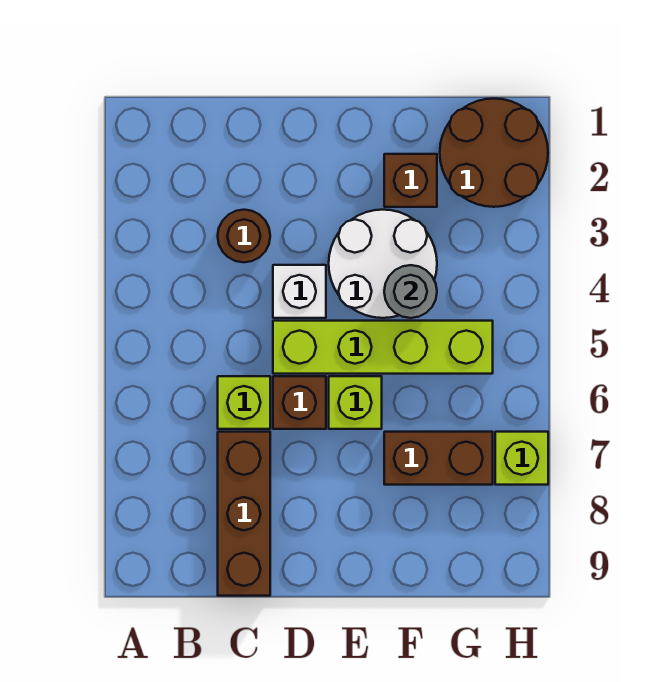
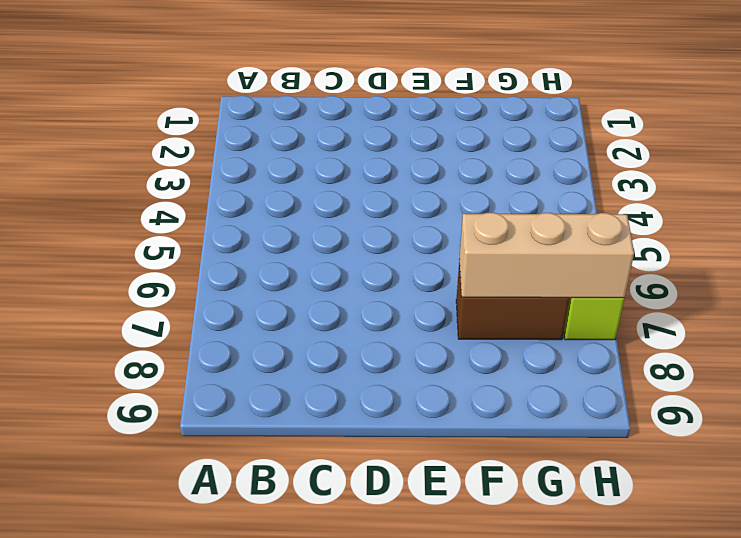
tan brick F7:H7 level 2 -> none
none -> brown round brick C3 level 1
none -> lime brick C6 level 1
none -> brown brick C7:C9 level 1

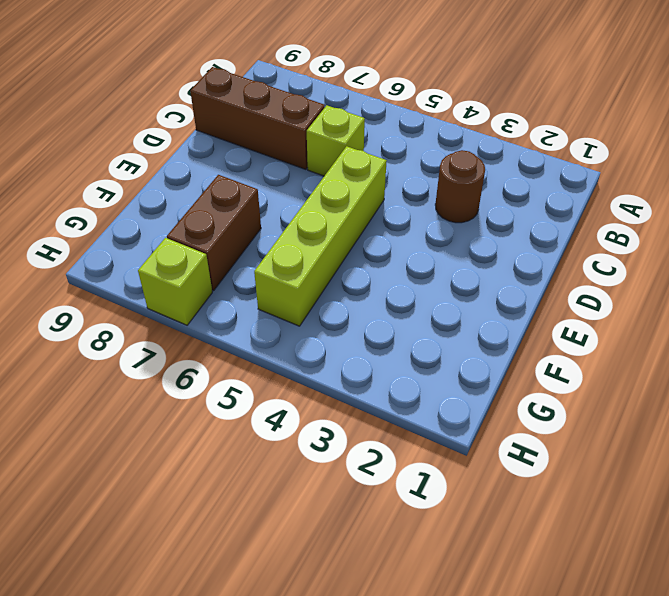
none -> white brick D4 level 1
none -> brown brick D6 level 1
none -> white round brick E3:F4 level 1

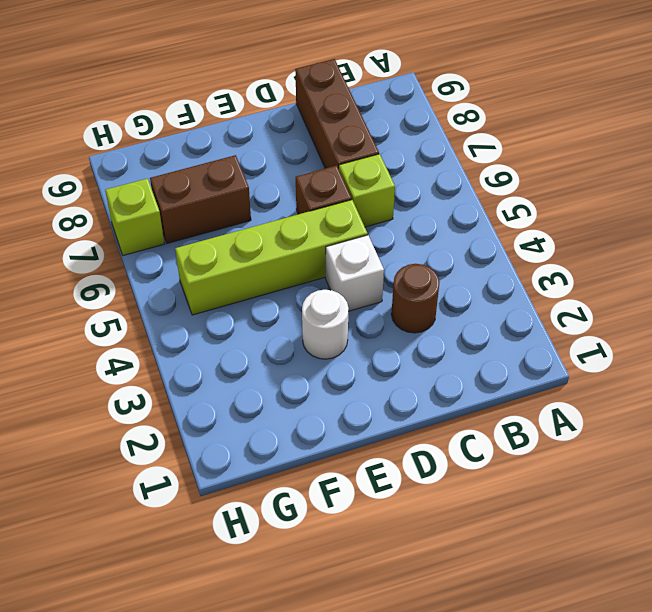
white round brick E3 level 1 -> white round brick E3:F4 level 1
none -> lime brick E6 level 1
none -> brown brick F2 level 1
none -> brown round brick G1:H2 level 1

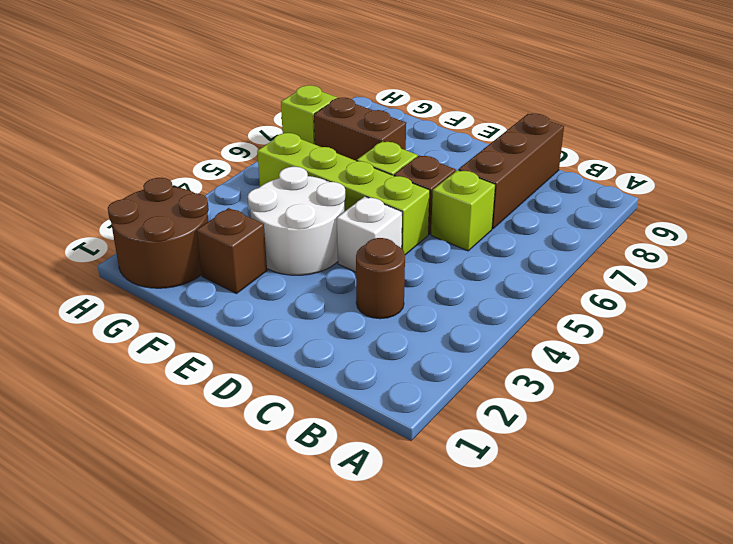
none -> grey round brick F4 level 2

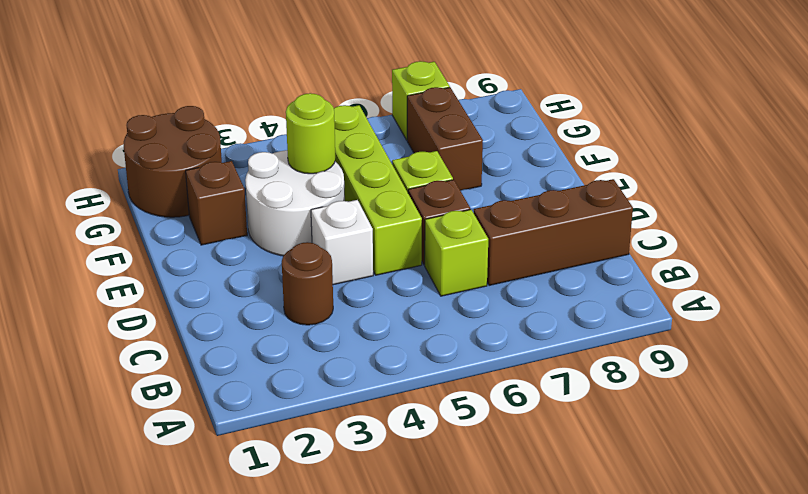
lime round brick F4 level 2 -> grey round brick F4 level 2

